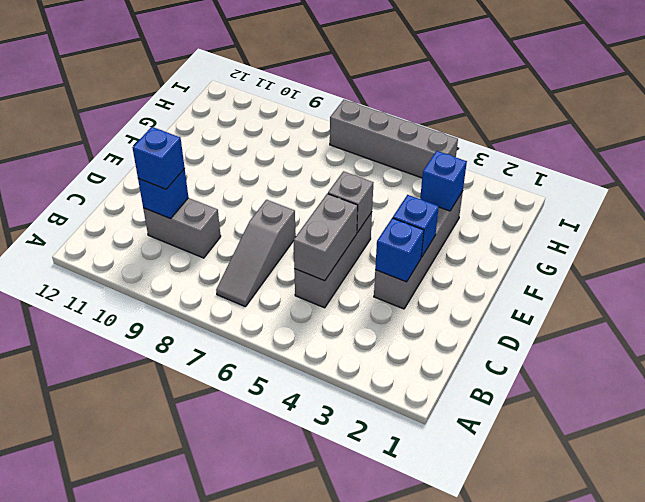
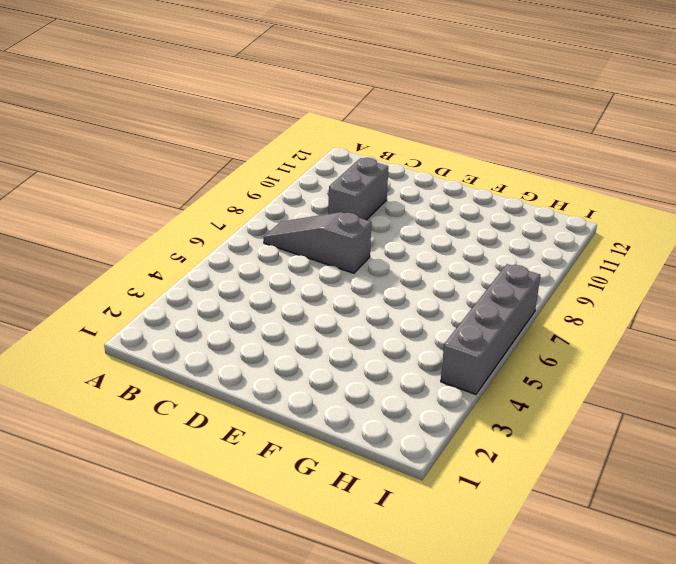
none -> grey brick C5:E5 level 1
none -> grey brick D3:G3 level 1
none -> grey brick C5:D5 level 2

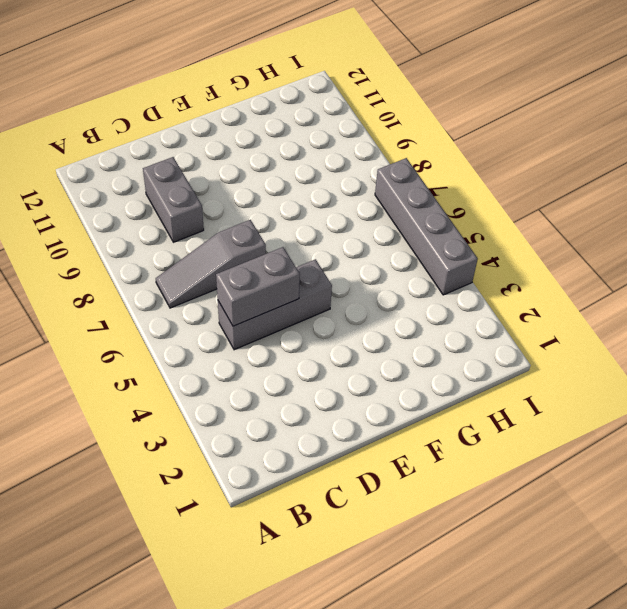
none -> grey brick D3:G3 level 1
none -> blue brick C10 level 2
none -> blue brick D3 level 2

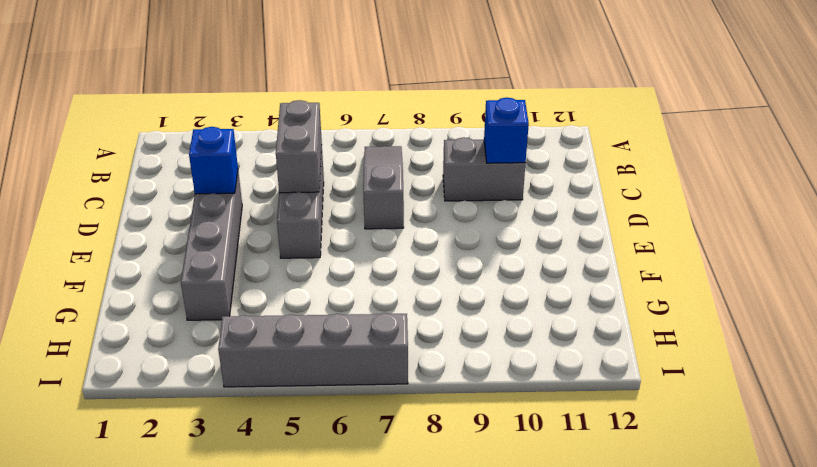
none -> blue brick E3 level 2
none -> grey brick E5 level 2
none -> blue brick G3 level 2

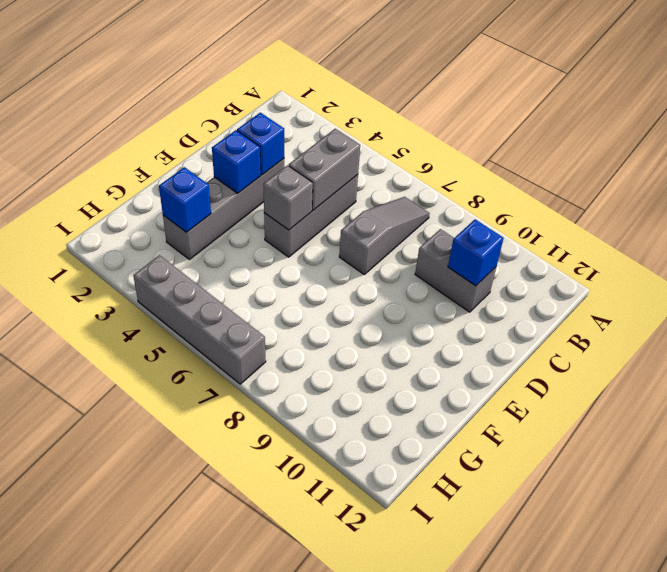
none -> blue brick C10 level 3

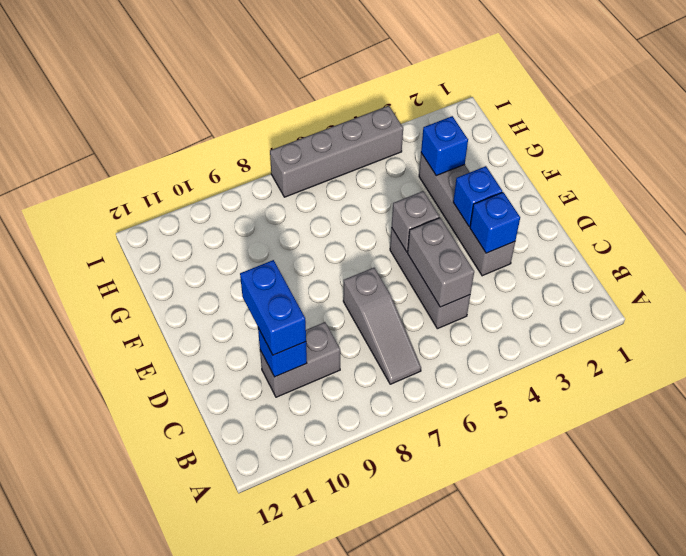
blue brick C10:D10 level 3 -> blue brick C10 level 3

